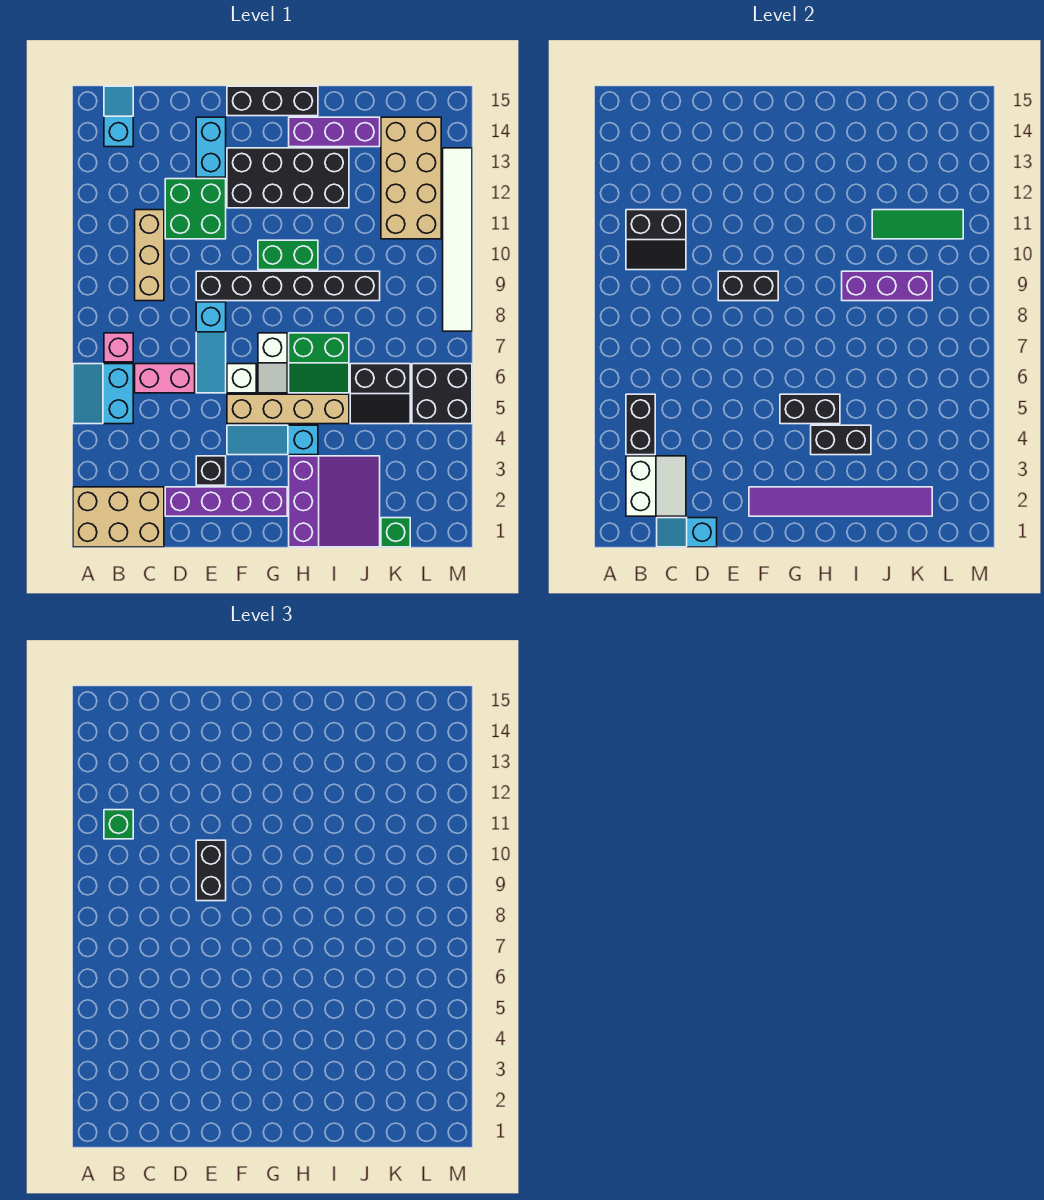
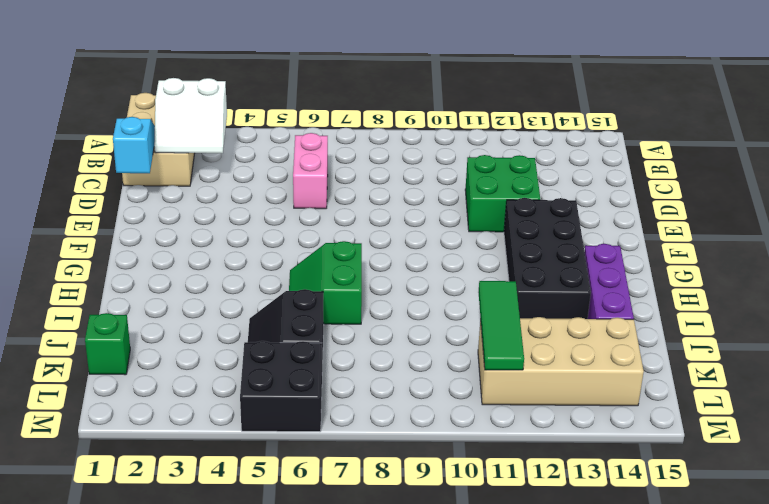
none -> cyan slope A5:B6 level 1 top B
none -> pink brick B7 level 1
none -> cyan slope B14:B15 level 1 top 14
none -> tan brick C9:C11 level 1

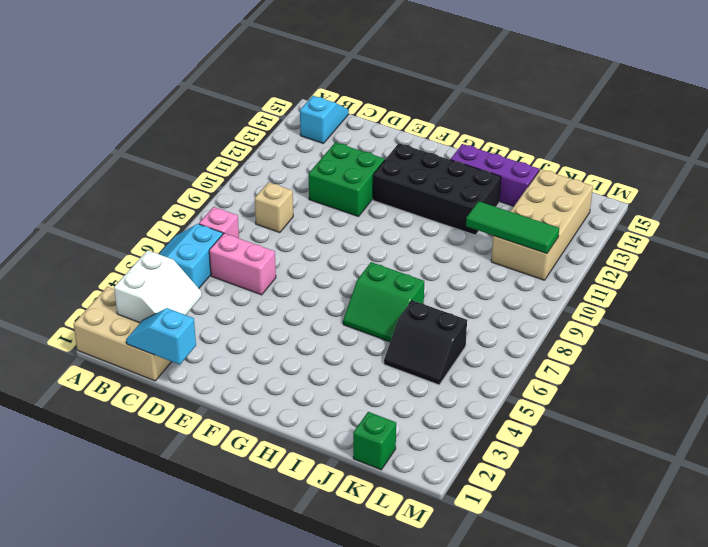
tan brick C9 level 1 -> tan brick C9:C11 level 1
none -> purple brick D2:G2 level 1
none -> black brick E3 level 1
none -> cyan slope E6:E8 level 1 top 8
none -> black brick E9:J9 level 1

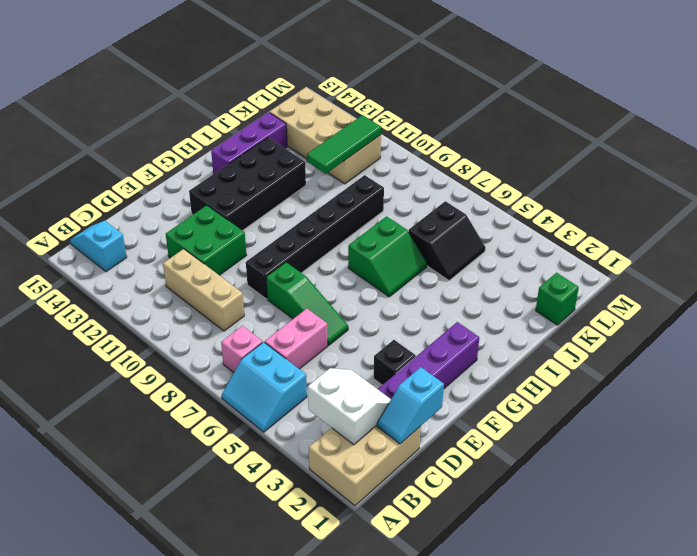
green slope E6:E8 level 1 top 8 -> cyan slope E6:E8 level 1 top 8
none -> cyan brick E13:E14 level 1
none -> cyan slope F4:H4 level 1 top H
none -> tan brick F5:I5 level 1
none -> white brick F6 level 1

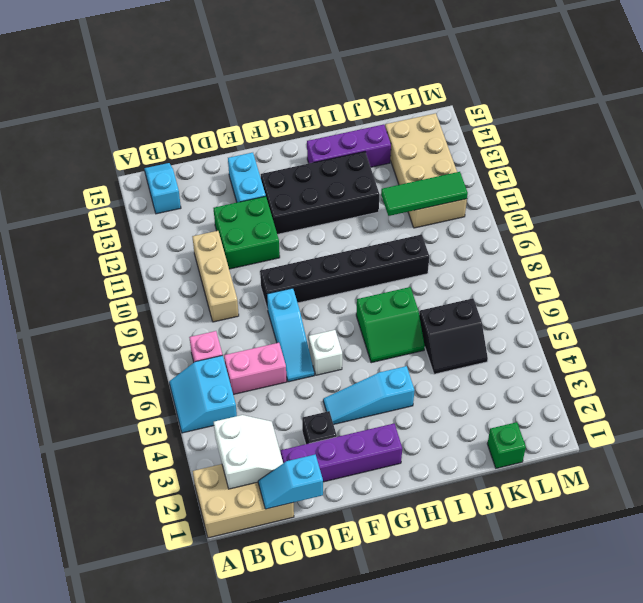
none -> tan brick F5:I5 level 1
none -> black brick F15:H15 level 1
none -> white slope G6:G7 level 1 top 7
none -> green brick G10:H10 level 1

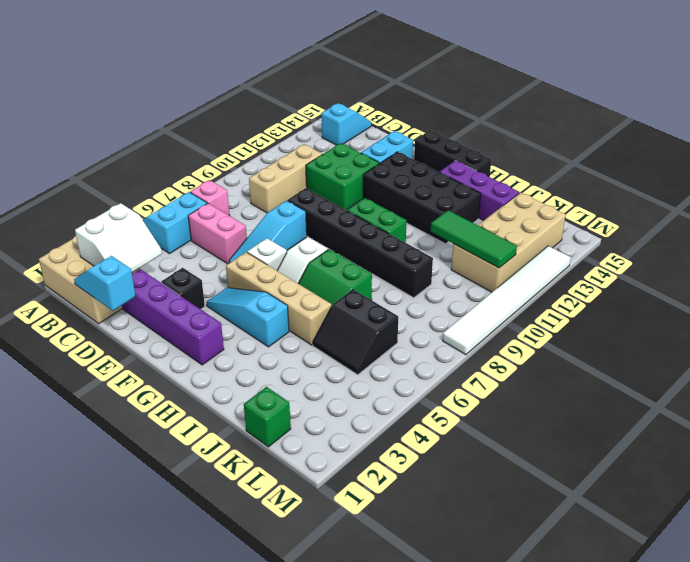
none -> purple slope H1:J3 level 1 top H
none -> black brick L5:M6 level 1
none -> black brick B4:B5 level 2
none -> black slope B10:C11 level 2 top 11

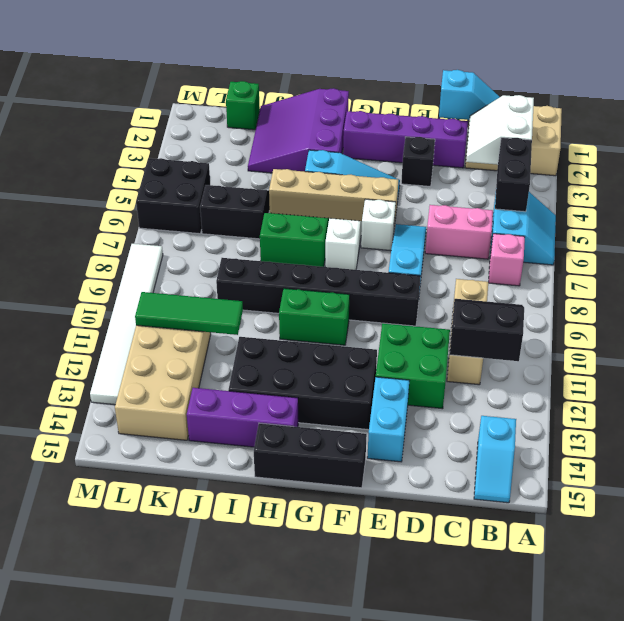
none -> black brick E9:F9 level 2
none -> purple tile F2:K2 level 2
none -> black brick G5:H5 level 2
none -> black brick H4:I4 level 2

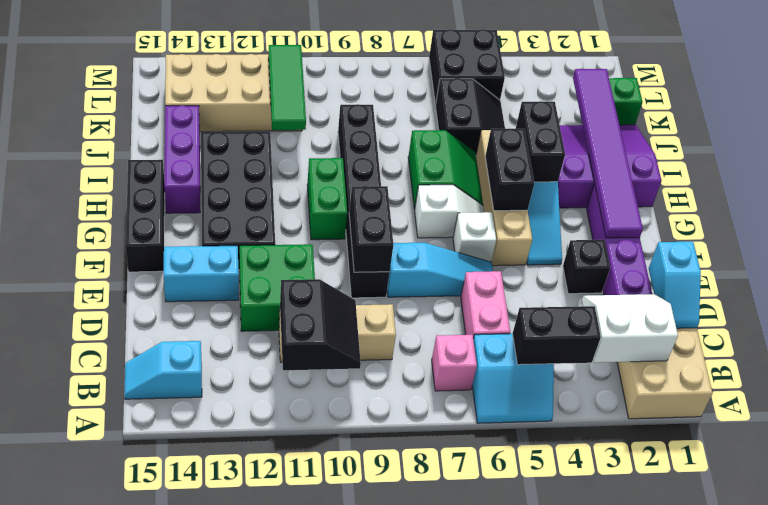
none -> white tile M8:M13 level 1
none -> purple brick I9:K9 level 2
none -> green brick B11 level 3
none -> black brick E9:E10 level 3

